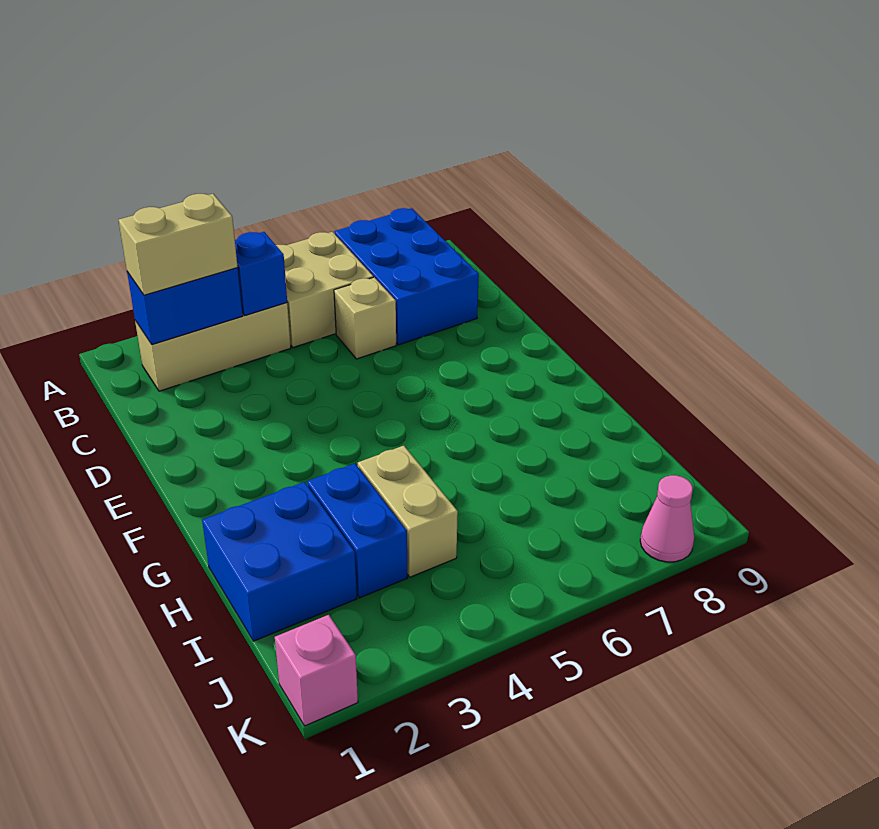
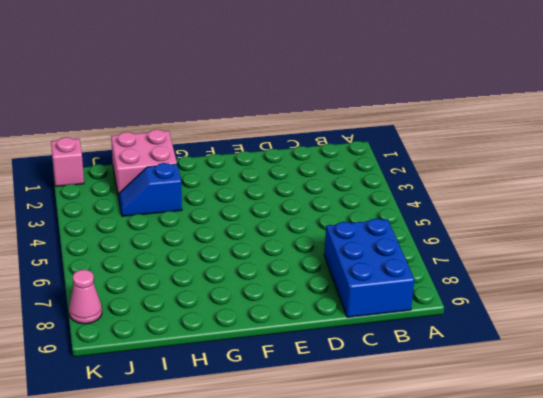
blue brick B7:C9 level 1 -> blue brick A7:C8 level 1
pink brick H1:I2 level 1 -> blue brick H1:I2 level 1
blue slope H3:I3 level 1 top H -> blue brick H3:I3 level 1
none -> tan brick A5:B6 level 1
none -> tan brick B2:B4 level 1
none -> tan brick C6 level 1

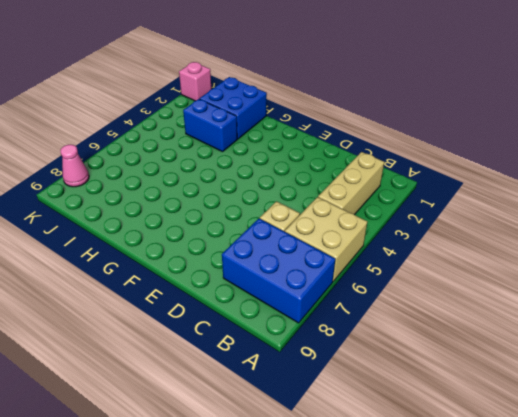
none -> tan brick H4:I4 level 1
none -> blue brick B2:B3 level 2
none -> blue brick B4 level 2

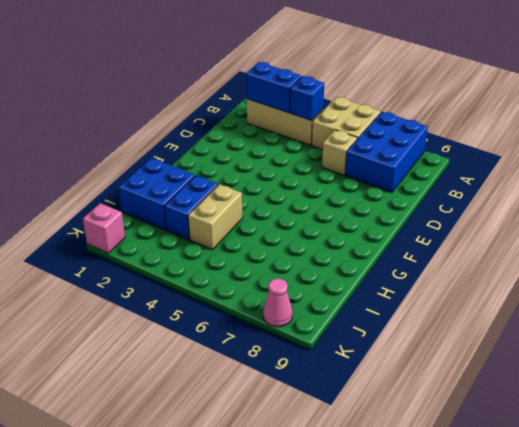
none -> tan brick B2:B3 level 3

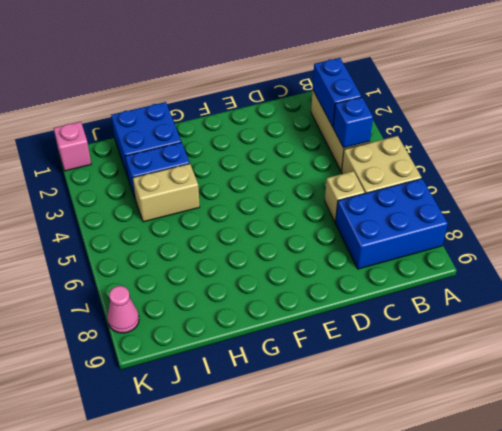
none -> tan brick B2:B3 level 3

